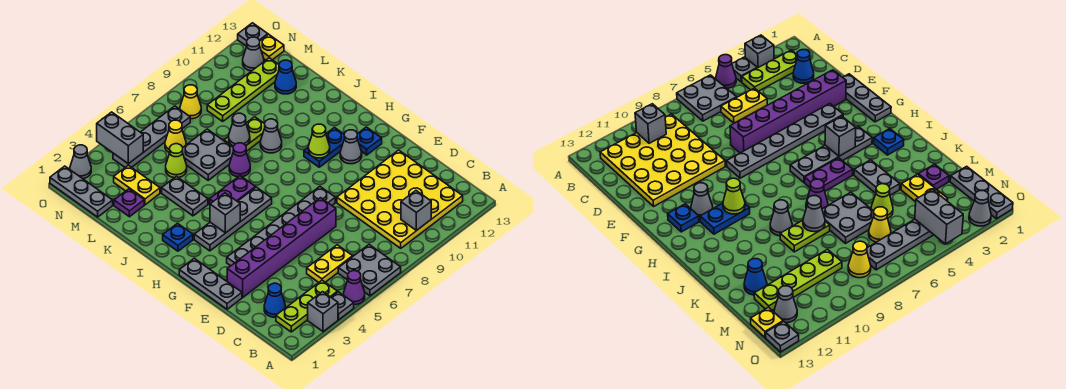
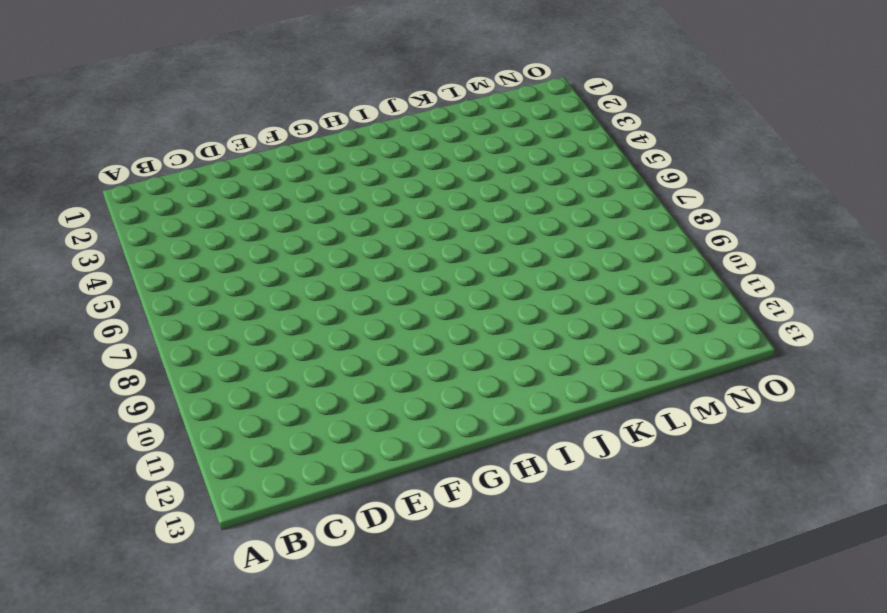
none -> grey brick A3 level 1
none -> grey plate A4 level 1
none -> purple cone A5 level 1
none -> grey plate A6:B7 level 1

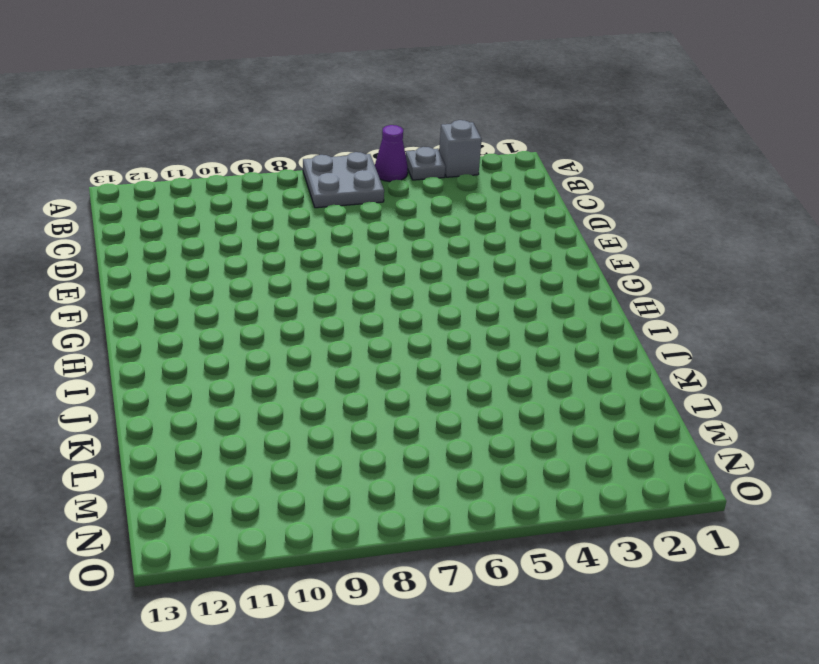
none -> lime plate B2:B4 level 1
none -> yellow plate B9:E12 level 1
none -> blue cone C2 level 1
none -> yellow plate C5:C6 level 1

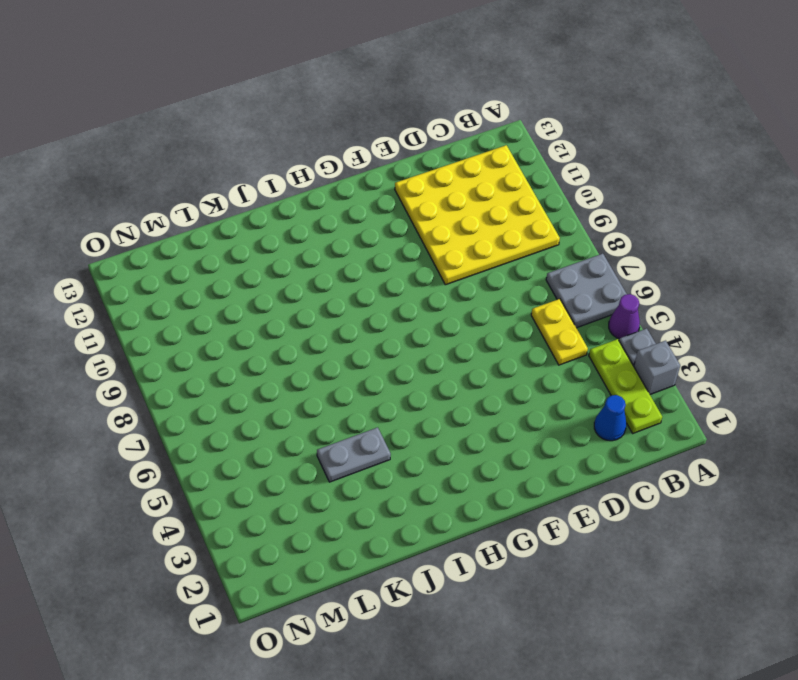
none -> grey plate E1:G1 level 1
none -> purple brick E2:E7 level 1
none -> grey plate F3:F8 level 1
none -> grey cone G11 level 1

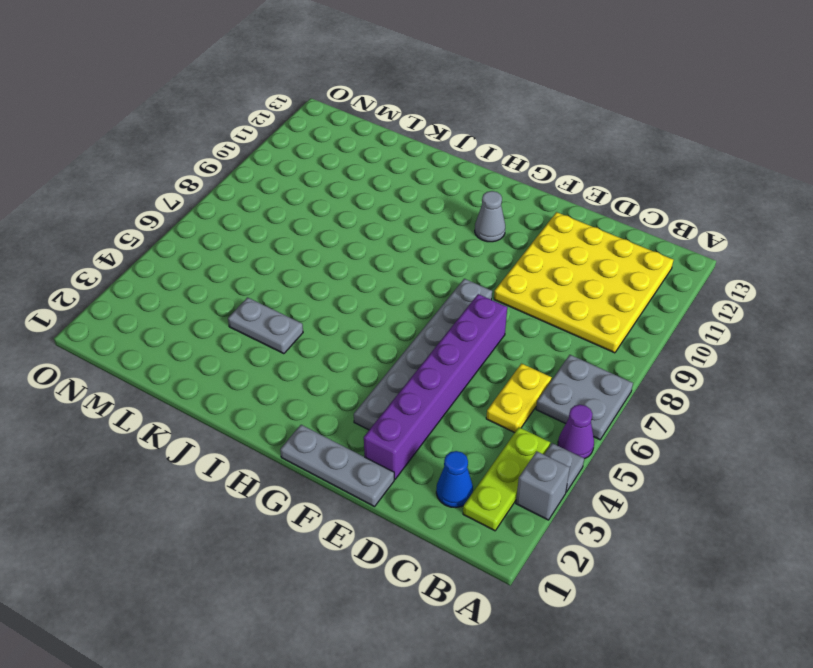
none -> blue plate G12 level 1
none -> grey plate H3:H6 level 1
none -> blue plate H10:H11 level 1
none -> blue plate I2 level 1

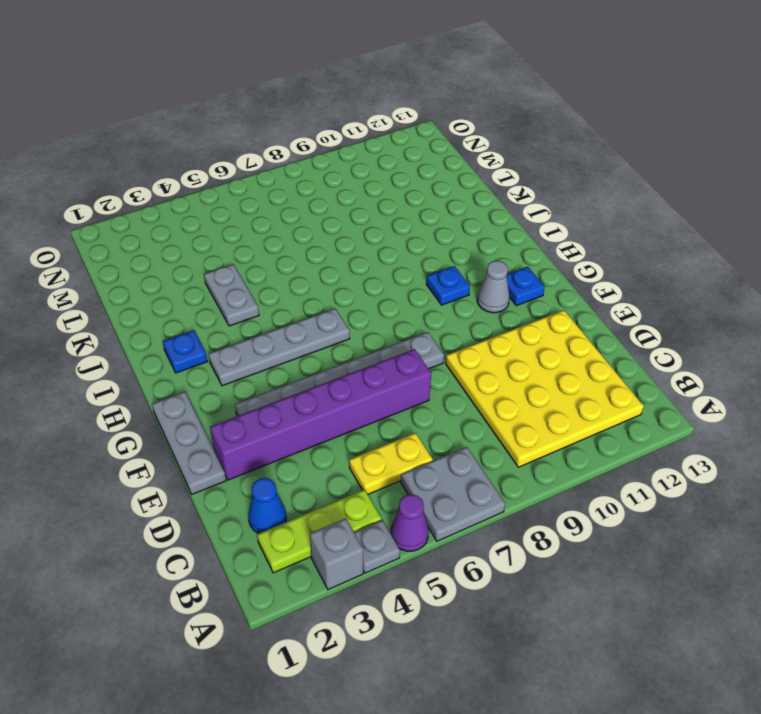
blue plate H10 level 1 -> blue plate H10:H11 level 1
none -> purple plate I5:I6 level 1
none -> purple cone J7 level 1
none -> grey cone J9 level 1
none -> grey plate K6:L7 level 1

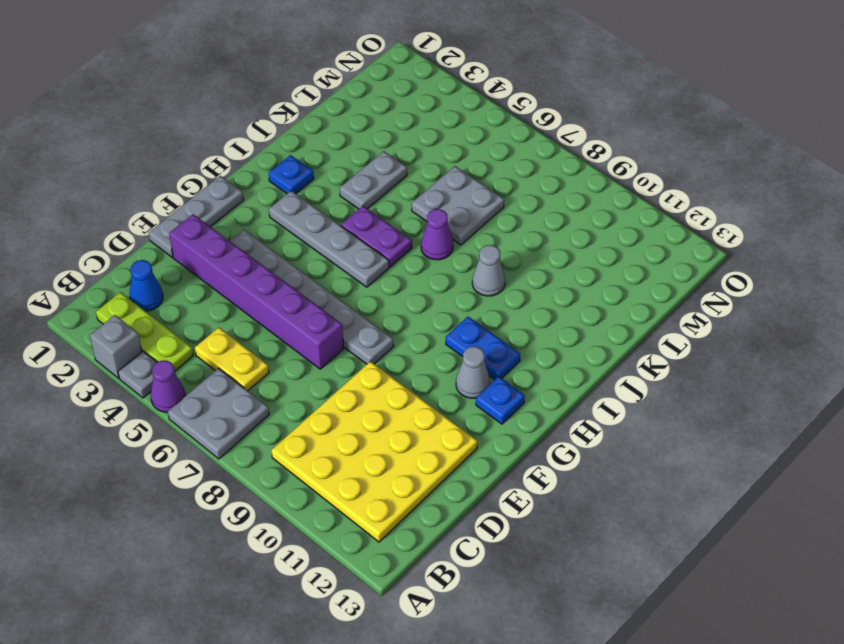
none -> lime plate K8:K9 level 1
none -> purple plate L2 level 1
none -> yellow plate L3:M3 level 1
none -> lime cone L5 level 1

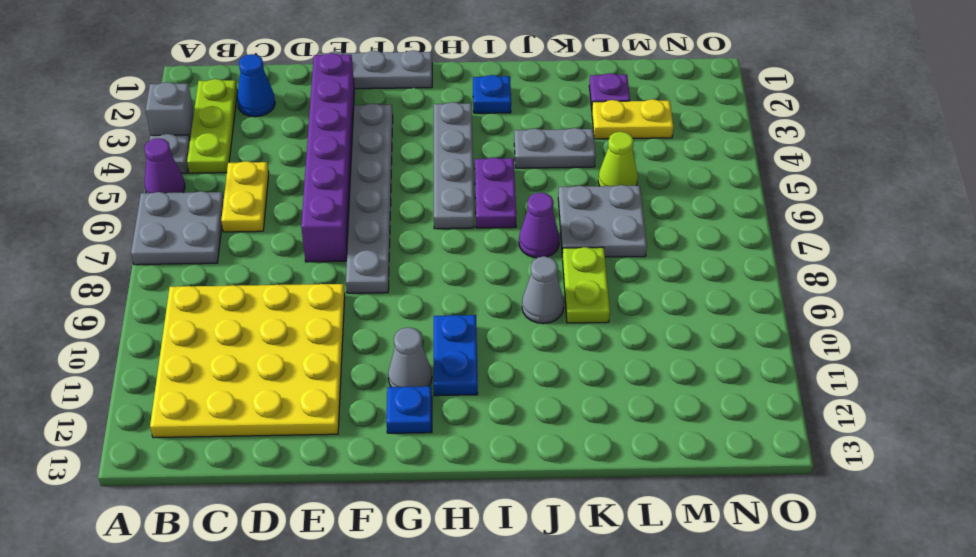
none -> blue cone L12 level 1
none -> grey plate M1:O1 level 1
none -> yellow cone M6 level 1
none -> lime plate M9:M12 level 1

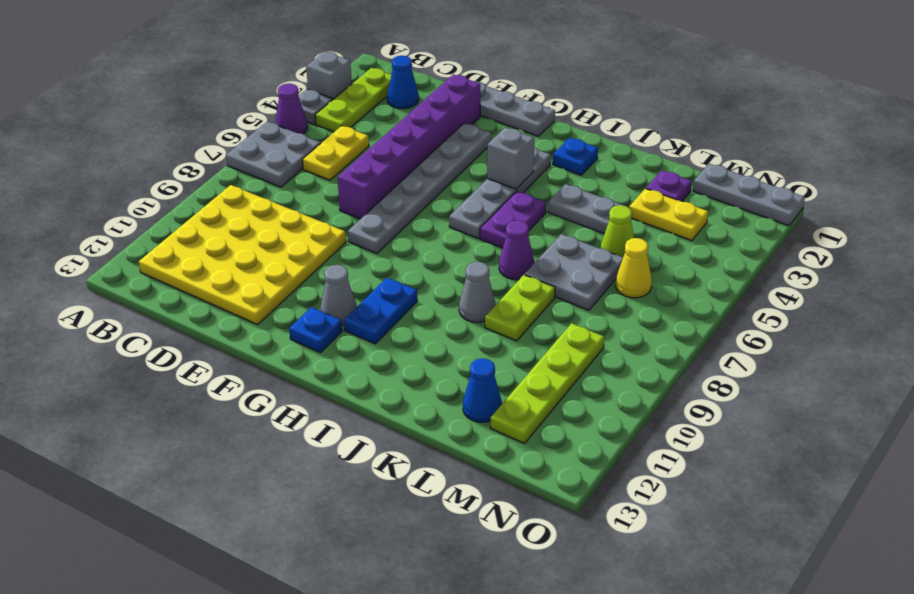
none -> grey plate N4:N7 level 1
none -> yellow cone N8 level 1
none -> grey cone N12 level 1
none -> yellow plate N13 level 1

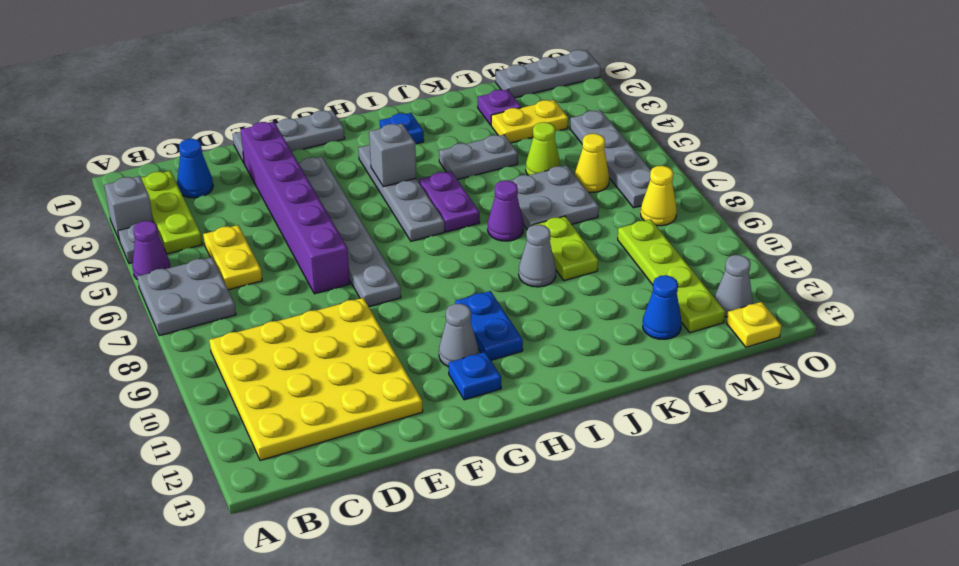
none -> grey cone O2 level 1
none -> grey plate O13 level 1
none -> grey brick B10 level 2
none -> lime cone H10 level 2

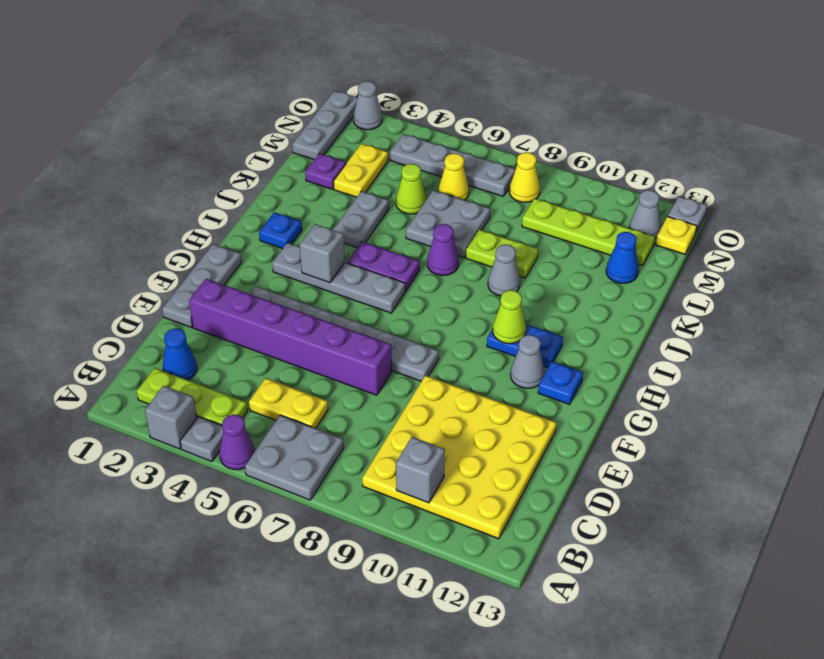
none -> grey cone K8 level 2
none -> grey brick N4:O4 level 2

